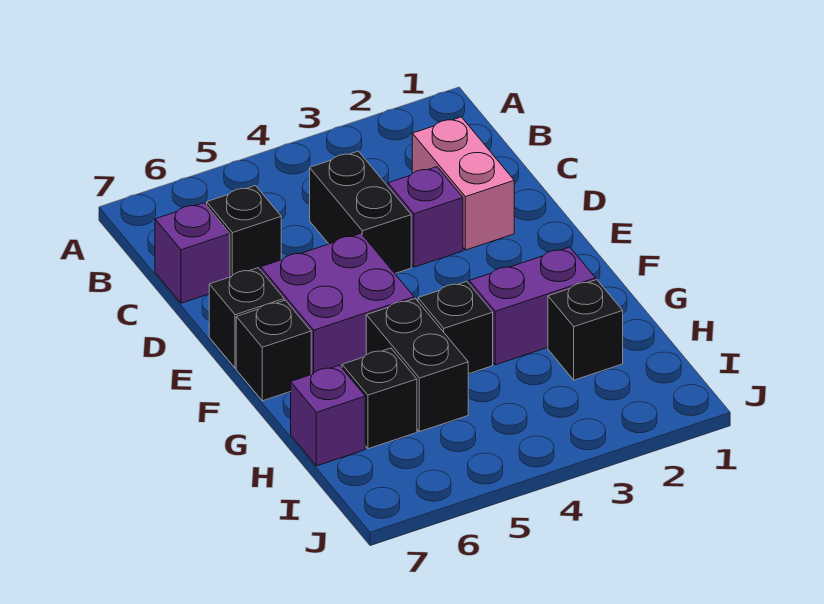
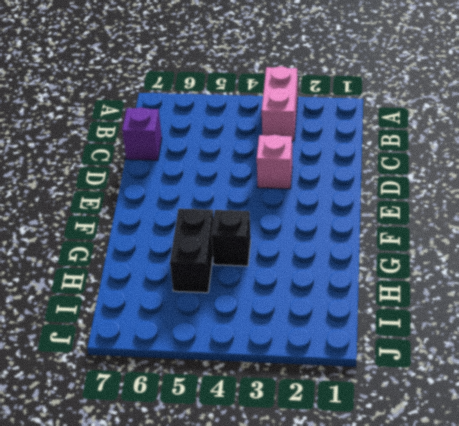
pink brick A3:B3 level 1 -> pink brick C2:D2 level 1
pink brick D3 level 1 -> purple brick D3 level 1
none -> black brick C4:D4 level 1
none -> black brick C6 level 1
none -> purple brick E5:F6 level 1

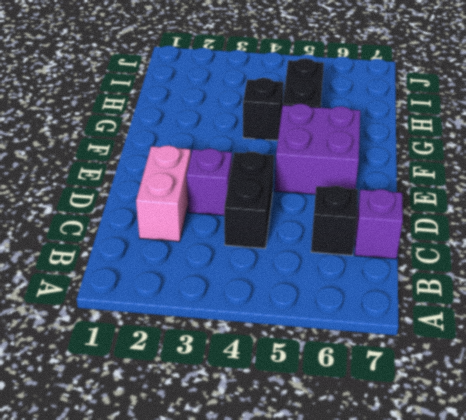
none -> black brick E7 level 1
none -> black brick F7 level 1
none -> purple brick G2:G3 level 1

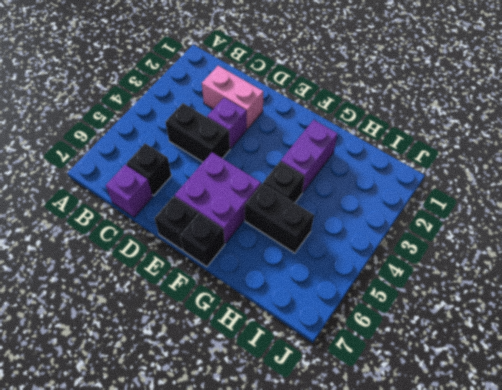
none -> black brick H2 level 1
none -> black brick H6 level 1
none -> purple brick H7 level 1

